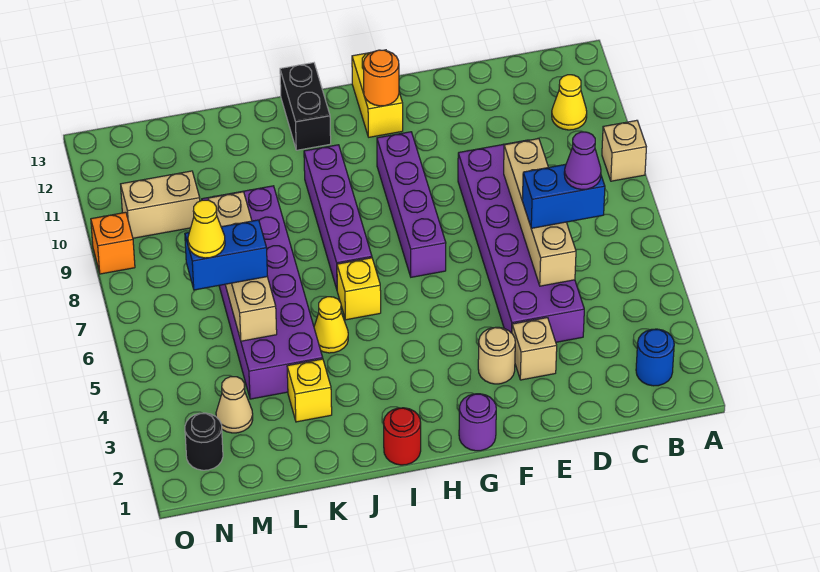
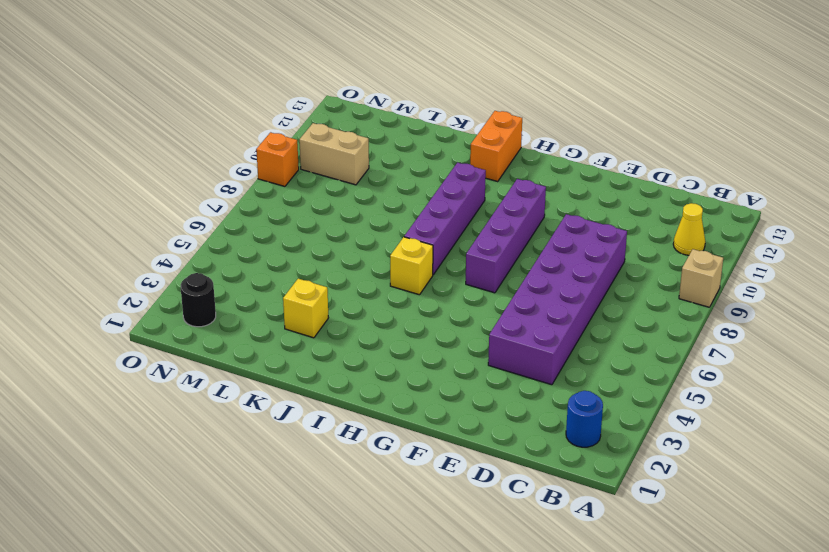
orange brick I12:I13 level 1 -> black brick I12:I13 level 1
none -> tan brick E3 level 1
none -> tan round brick F3 level 1
none -> purple round brick G1 level 1

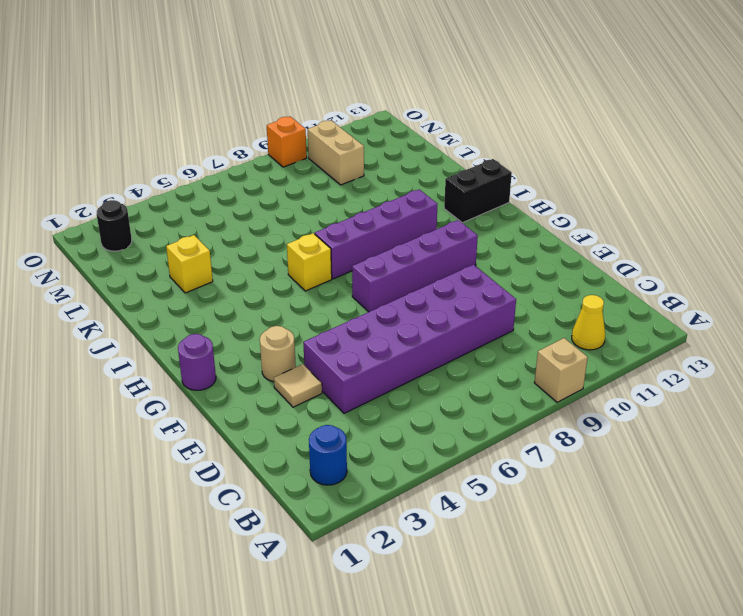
tan tile E3 level 1 -> tan brick E3 level 1
none -> yellow brick G12:G13 level 1
none -> red round brick I1 level 1
none -> yellow cone J5 level 1

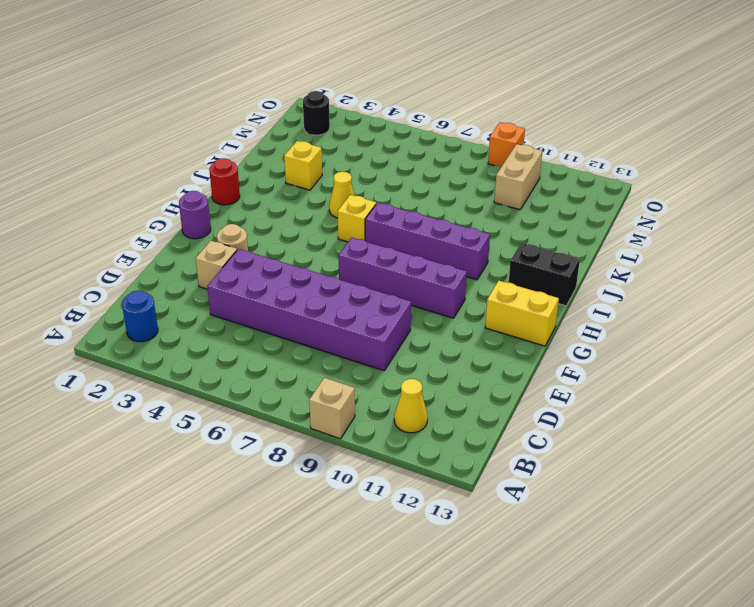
none -> purple brick K4:L9 level 1
none -> tan cone M3 level 1
none -> tan brick D5:D8 level 2

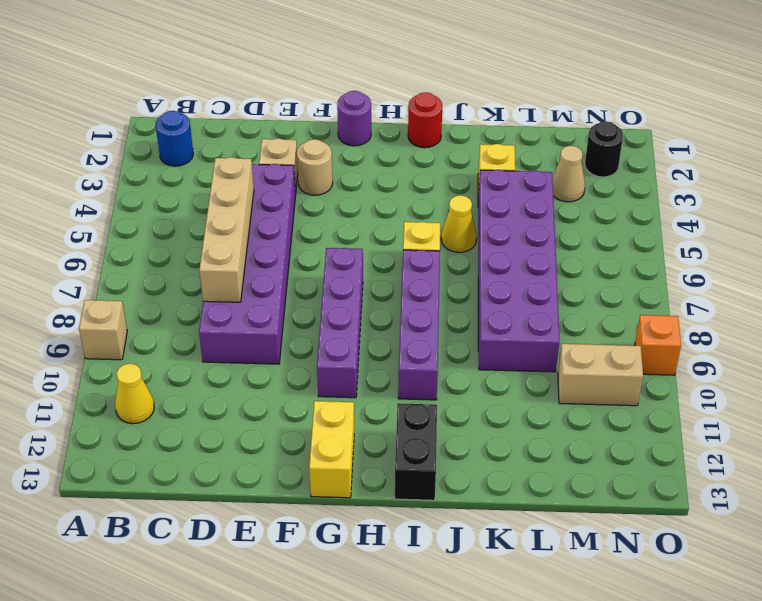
none -> orange round brick G12 level 2
none -> tan brick L5:L8 level 2
none -> blue brick C6:D6 level 3

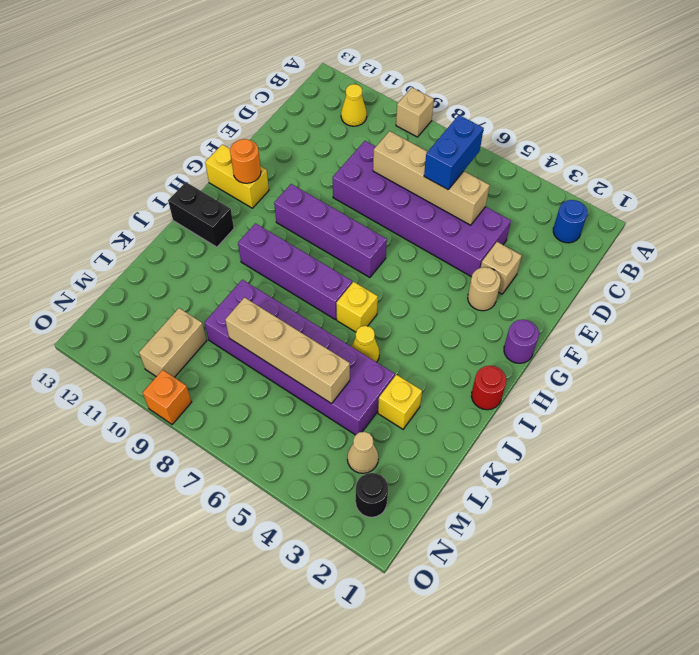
none -> blue brick L6:M6 level 3
none -> purple cone C6 level 4
none -> yellow cone M6 level 4

